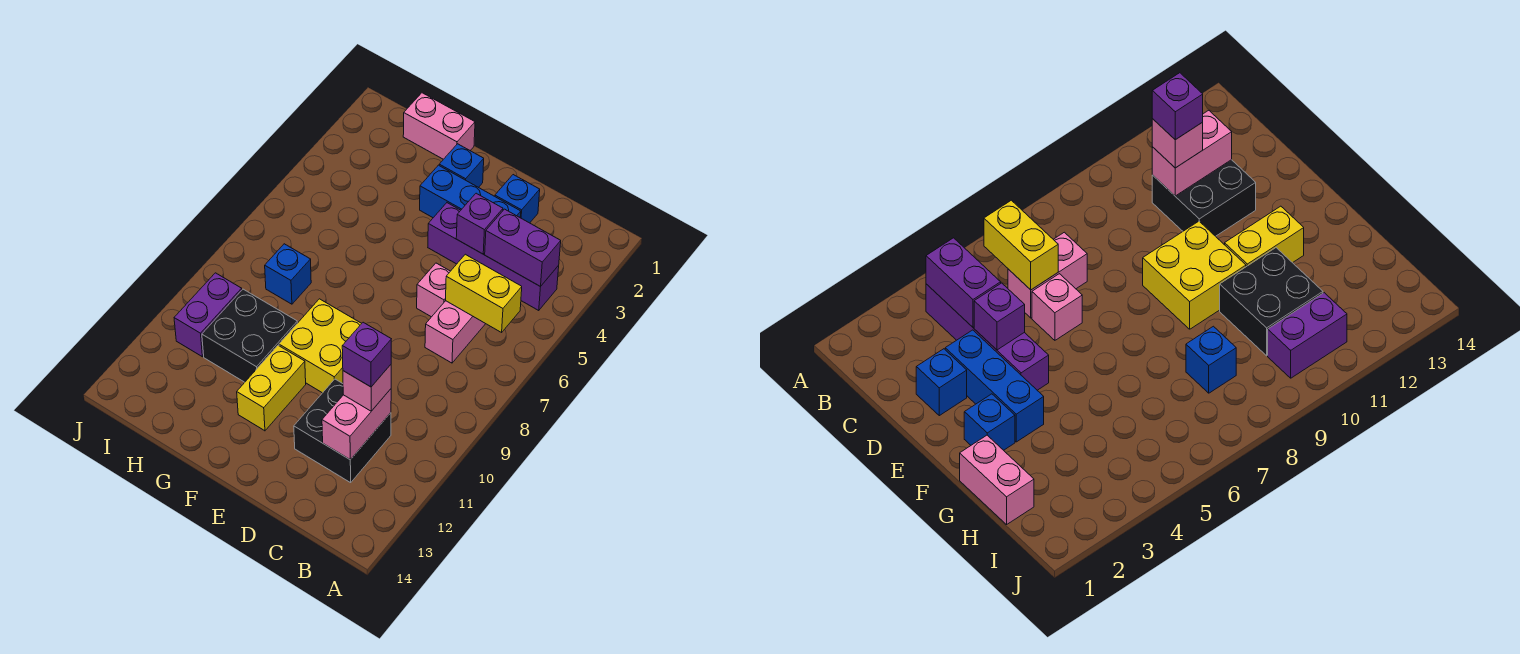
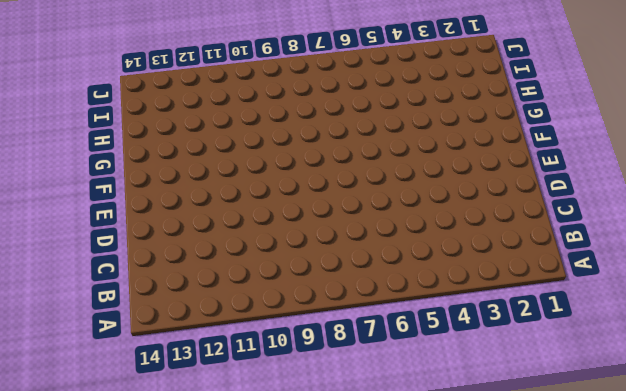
none -> purple brick B4:E4 level 1
none -> pink brick C6:C7 level 1
none -> black brick C11:D12 level 1

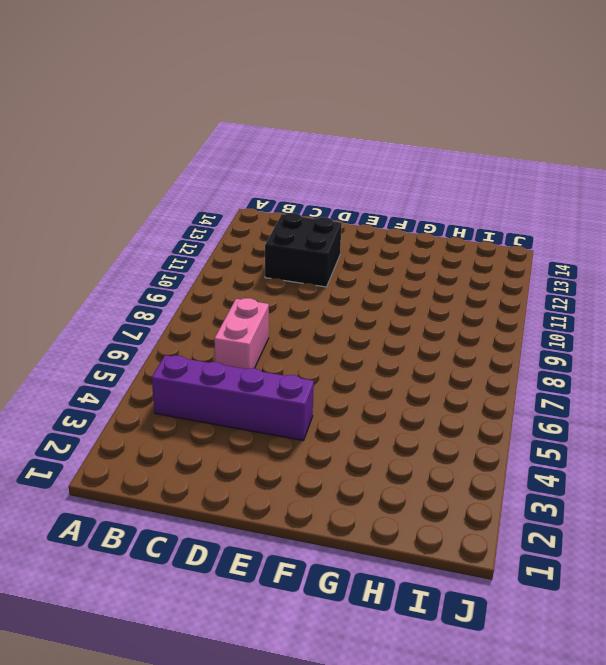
none -> blue brick D2 level 1
none -> blue brick D3:F3 level 1
none -> pink brick D6 level 1

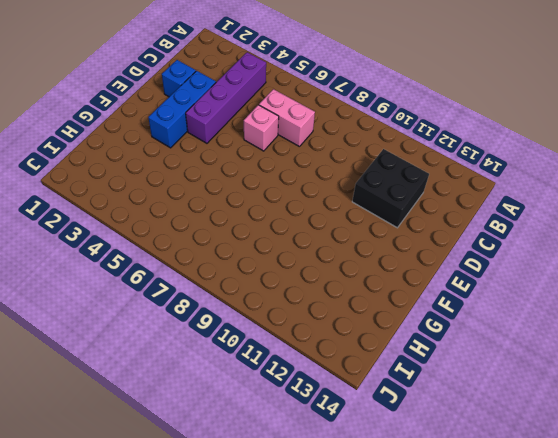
none -> yellow brick E9:F10 level 1
none -> blue brick F2 level 1
none -> yellow brick F11:F12 level 1

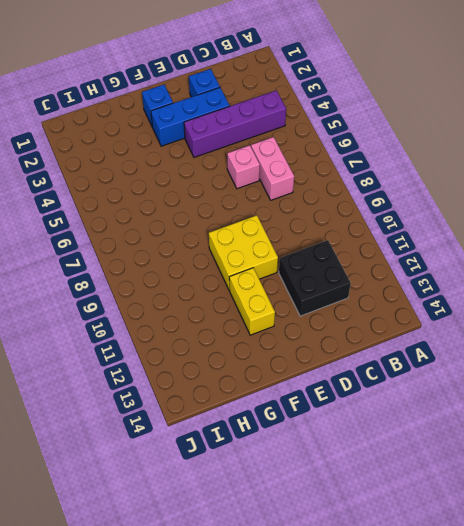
none -> pink brick G1:H1 level 1
none -> black brick G10:H11 level 1
none -> blue brick H8 level 1

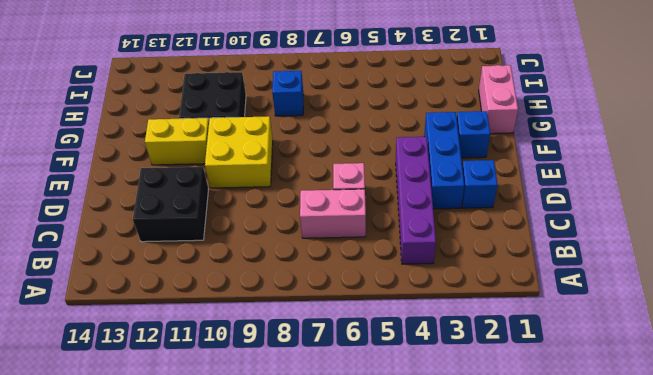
none -> purple brick I10:I11 level 1
none -> purple brick B4:C4 level 2
none -> yellow brick B6:C6 level 2

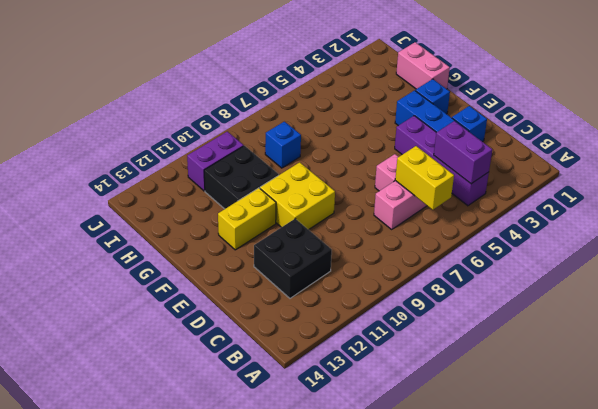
none -> pink brick C11:C12 level 2
none -> purple brick D4 level 2
none -> pink brick C11 level 3

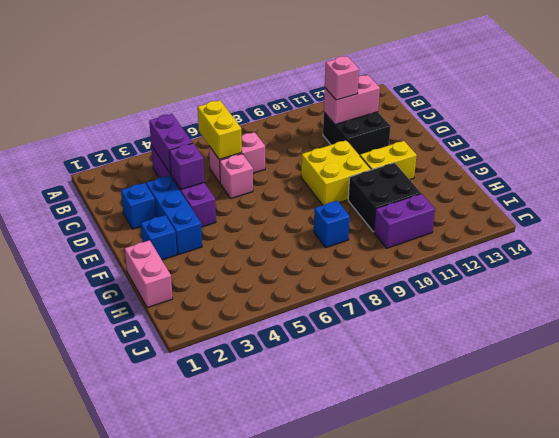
none -> purple brick C11 level 4

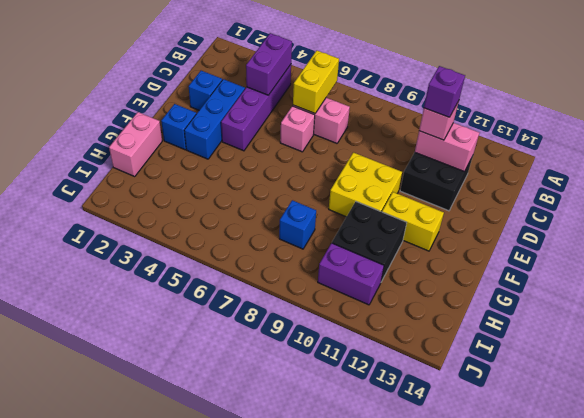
none -> purple brick D4 level 2

